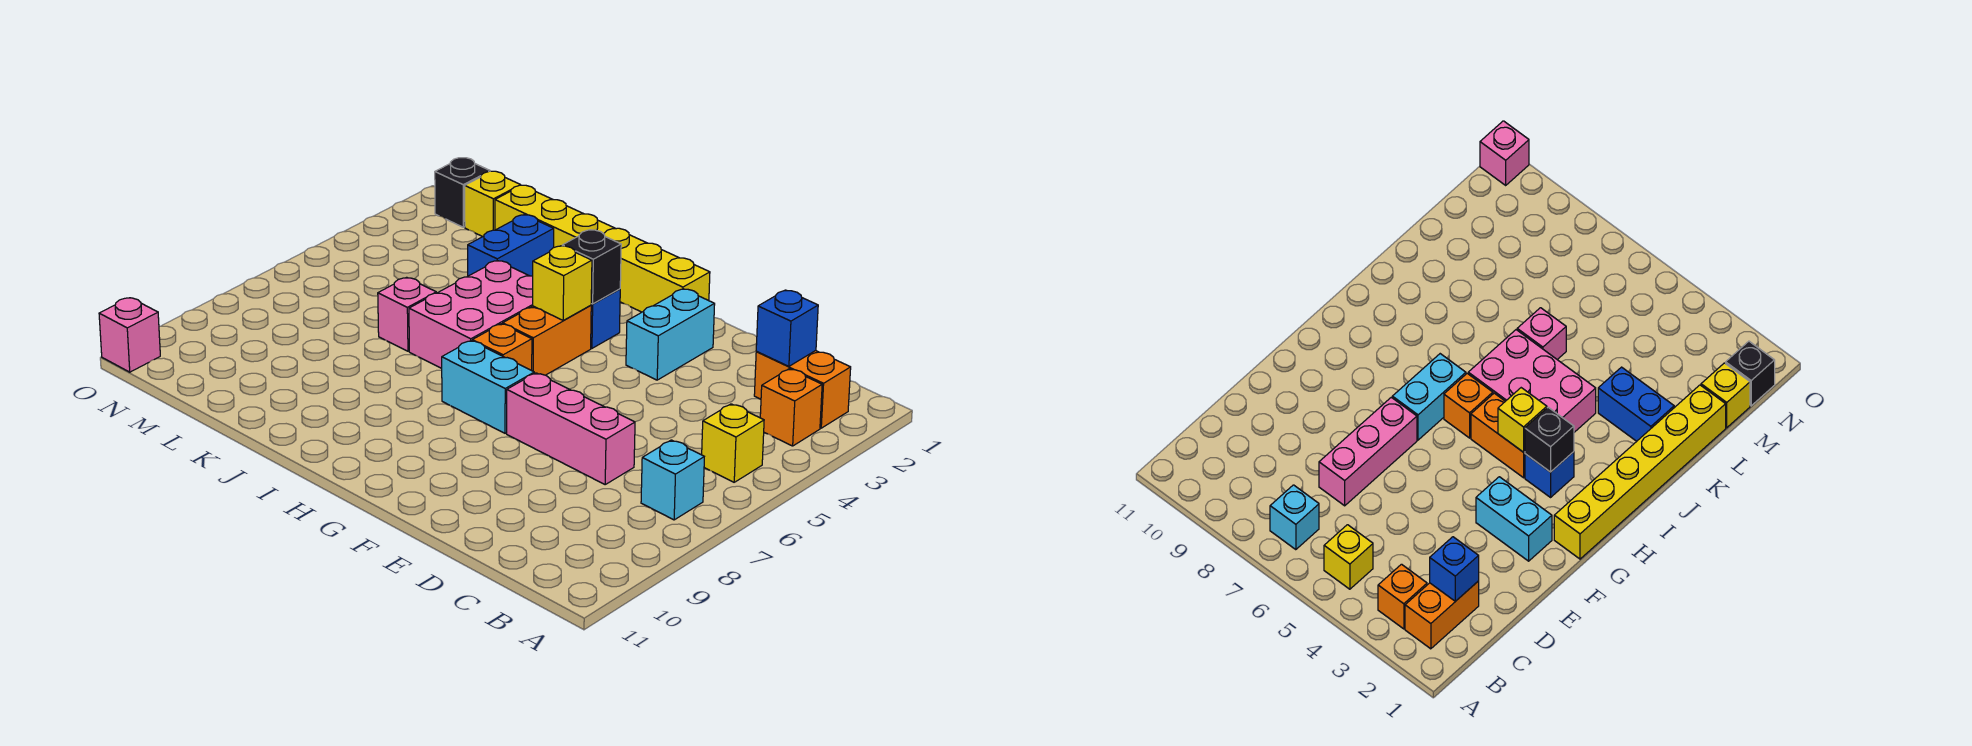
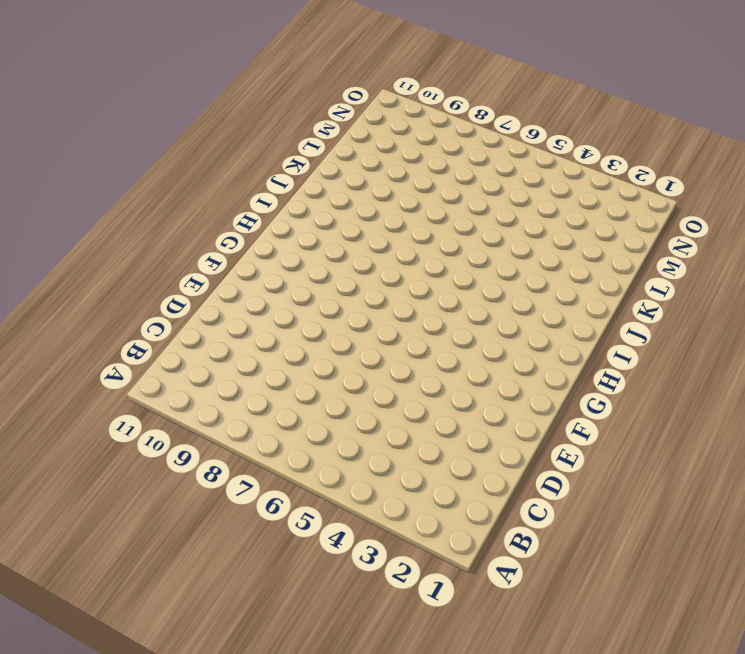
none -> orange brick B2:C2 level 1
none -> orange brick B3 level 1
none -> yellow brick B5 level 1

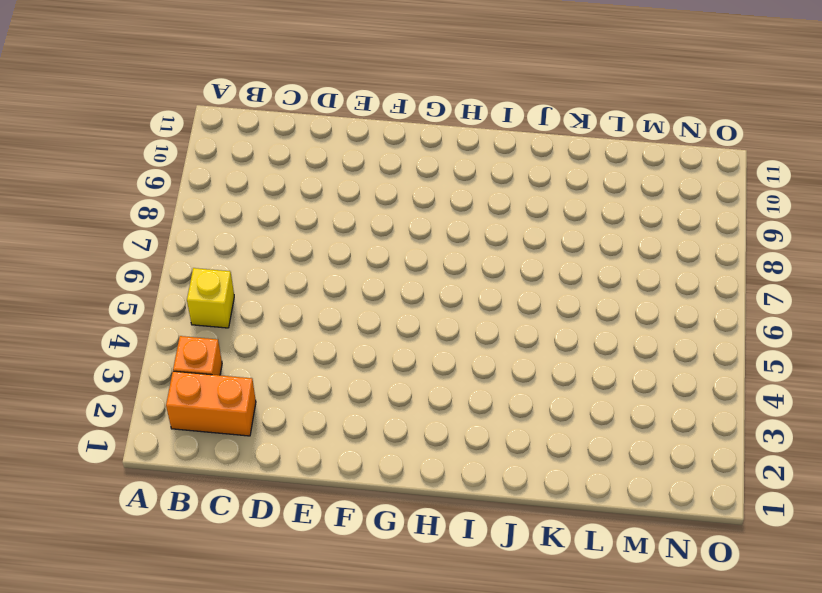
none -> cyan brick B7 level 1
none -> pink brick D7:F7 level 1
none -> cyan brick F2:F3 level 1

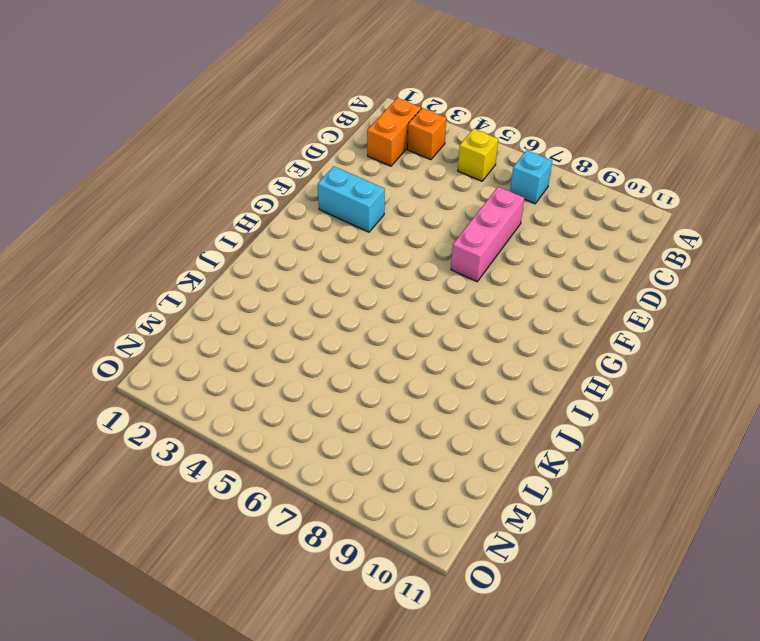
none -> yellow brick G1:L1 level 1
none -> cyan brick G7:H7 level 1
none -> blue brick H3 level 1

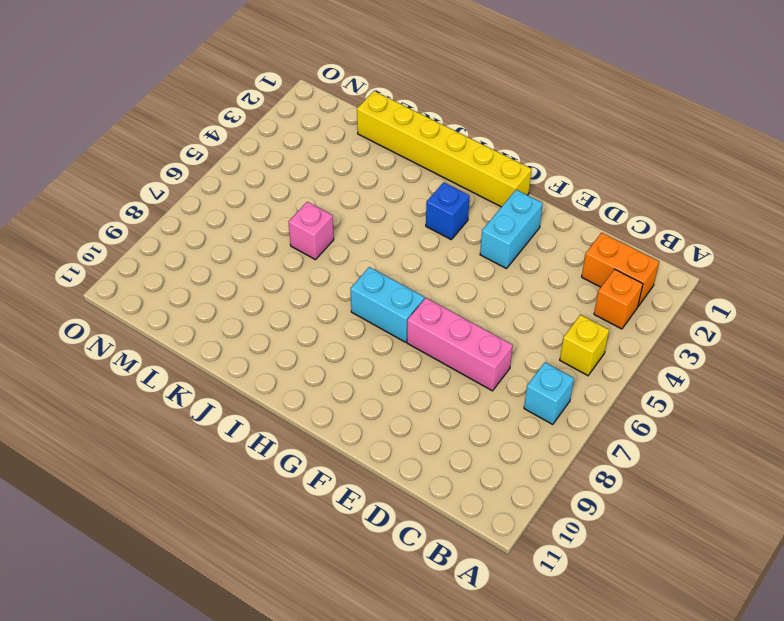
none -> orange brick H4:H5 level 1
none -> orange brick H6 level 1
none -> pink brick I4:J6 level 1

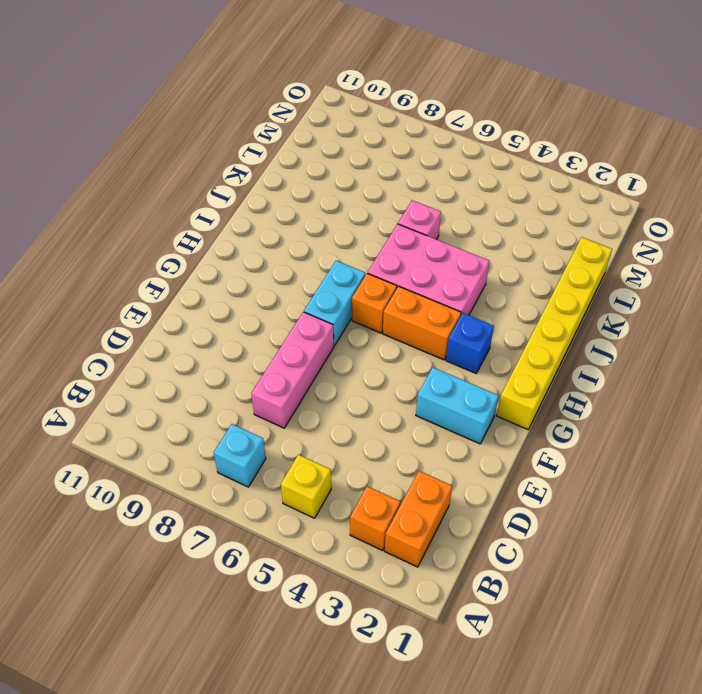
none -> blue brick K2:K3 level 1
none -> yellow brick M1 level 1
none -> black brick N1 level 1

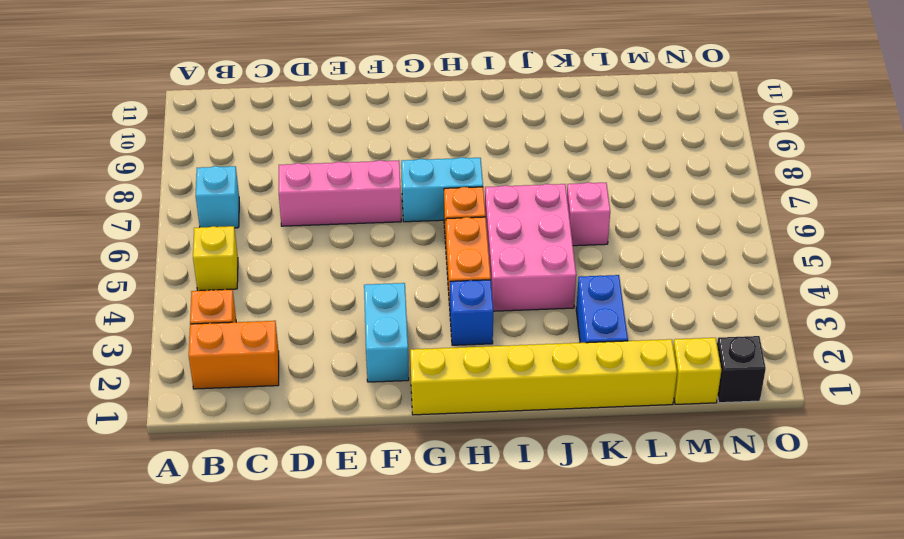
none -> pink brick O11 level 1
none -> blue brick C2 level 2
none -> black brick H3 level 2

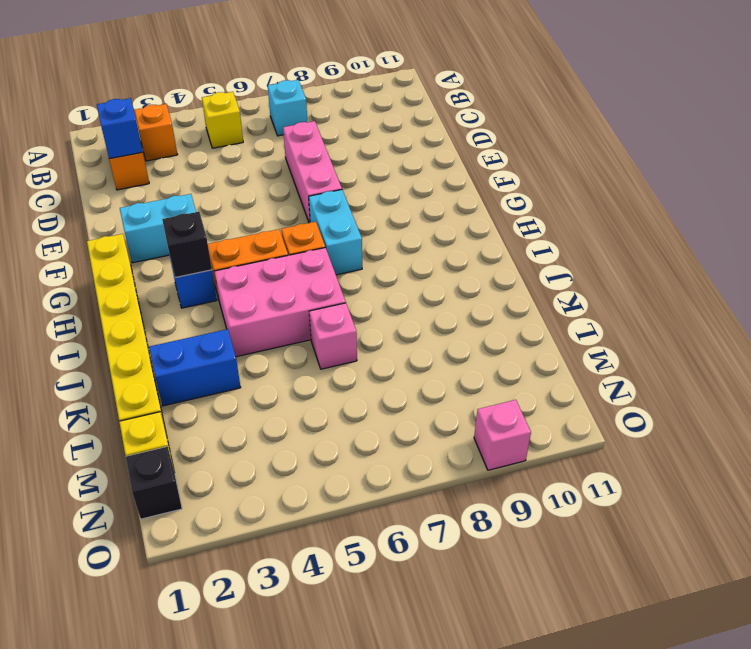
pink brick O9 level 1 -> pink brick O11 level 1
none -> yellow brick H4 level 2

